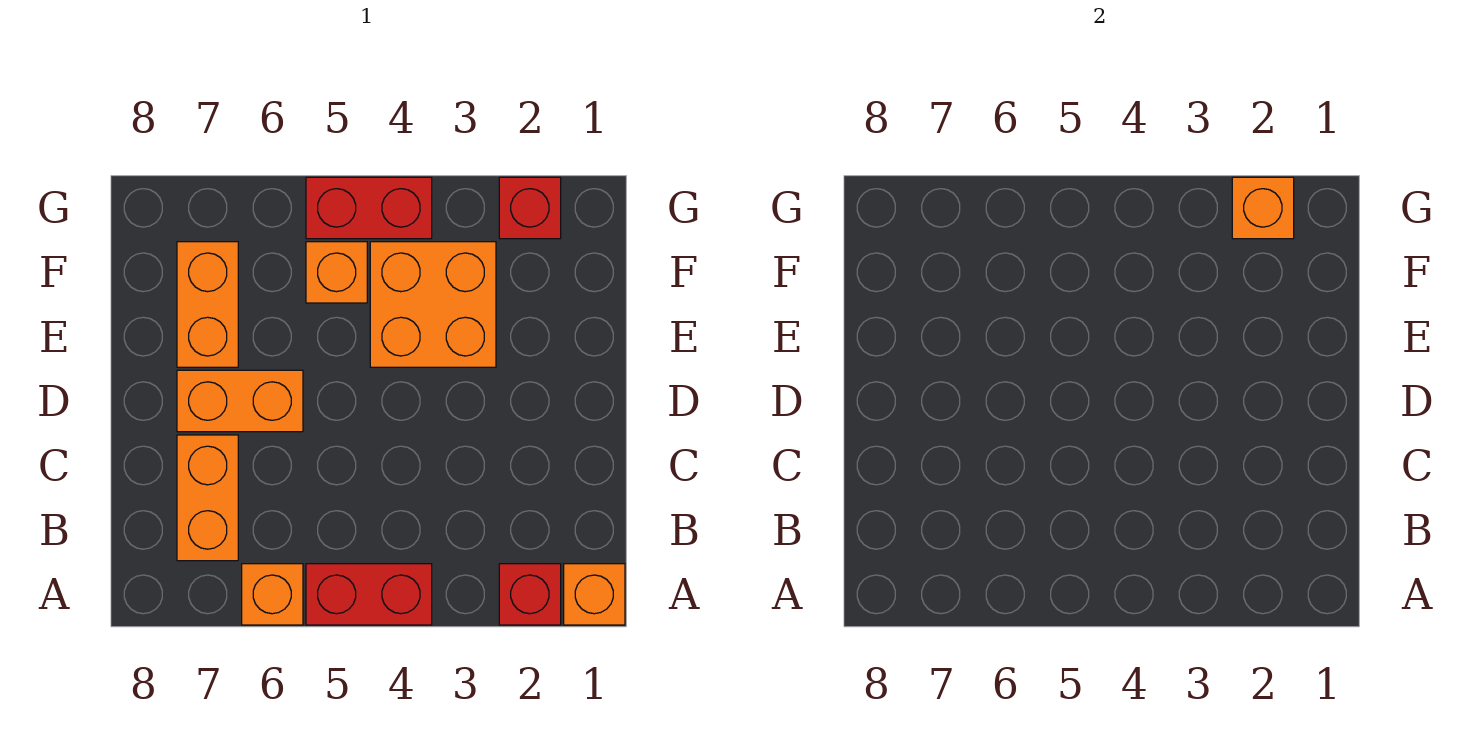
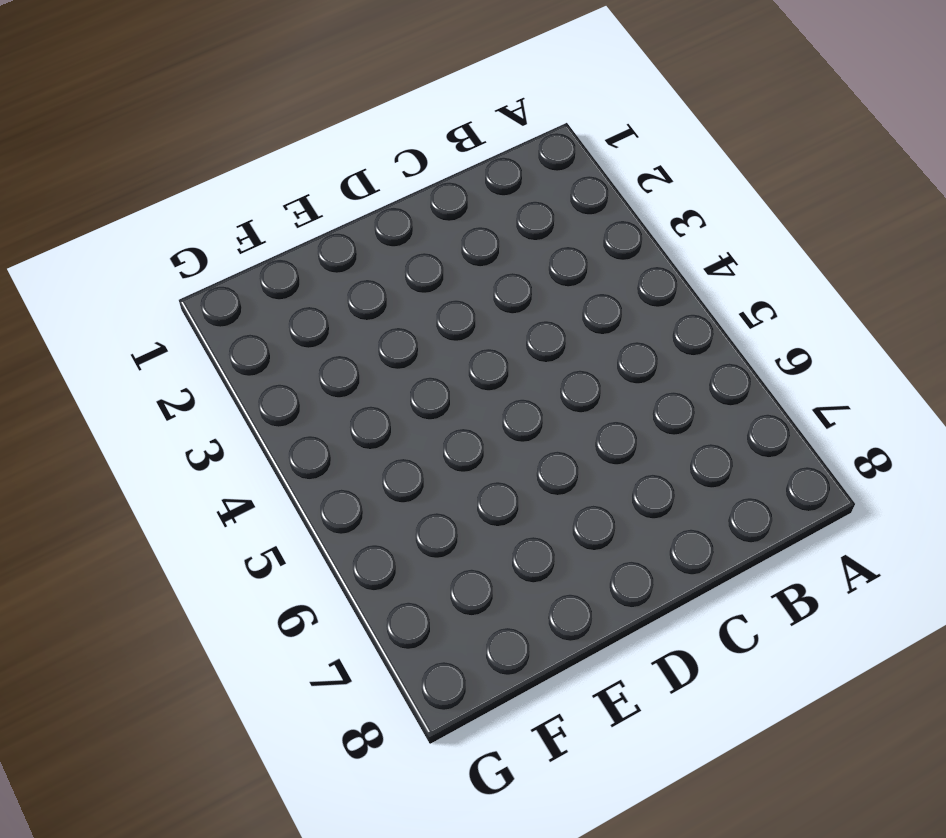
none -> orange brick A1 level 1
none -> red brick A2 level 1
none -> red brick A4:A5 level 1

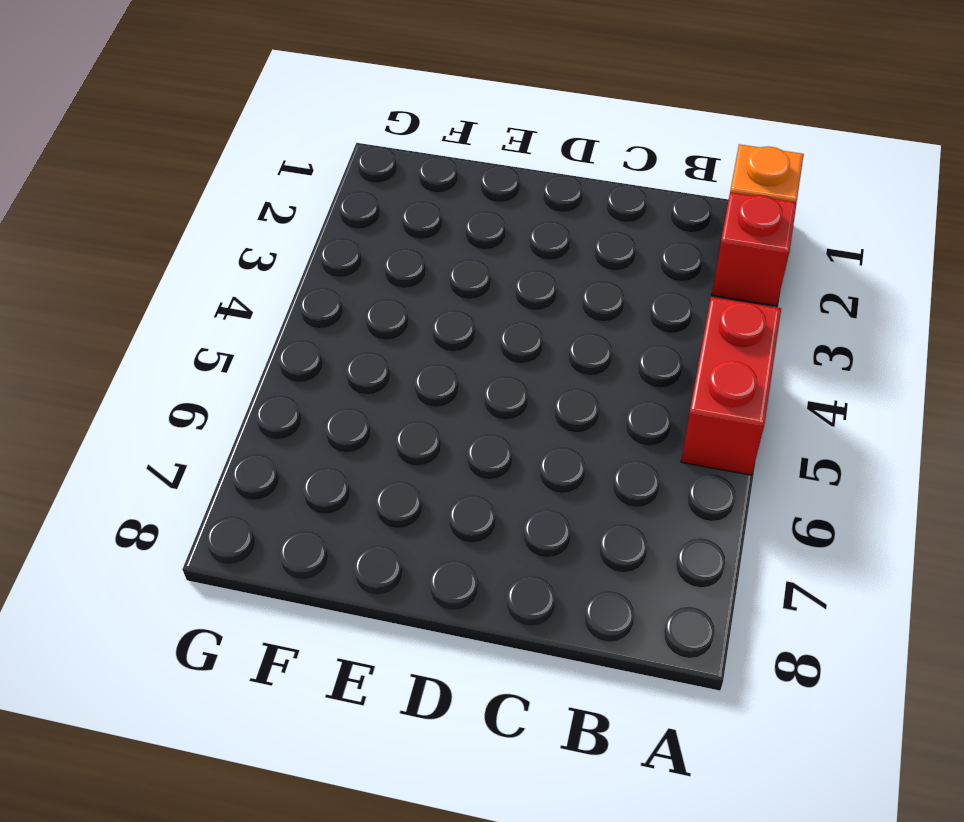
none -> orange brick A6 level 1
none -> orange brick B7:C7 level 1
none -> orange brick D6:D7 level 1

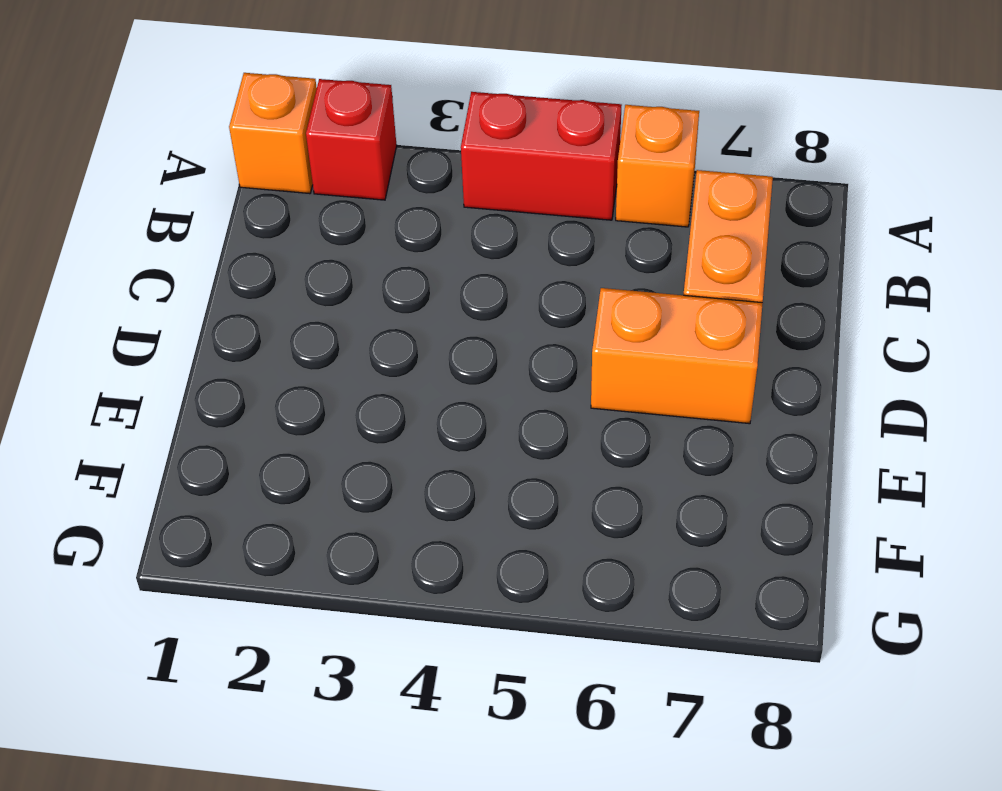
none -> orange brick E3:F4 level 1
none -> orange brick E7:F7 level 1
none -> orange brick F5 level 1

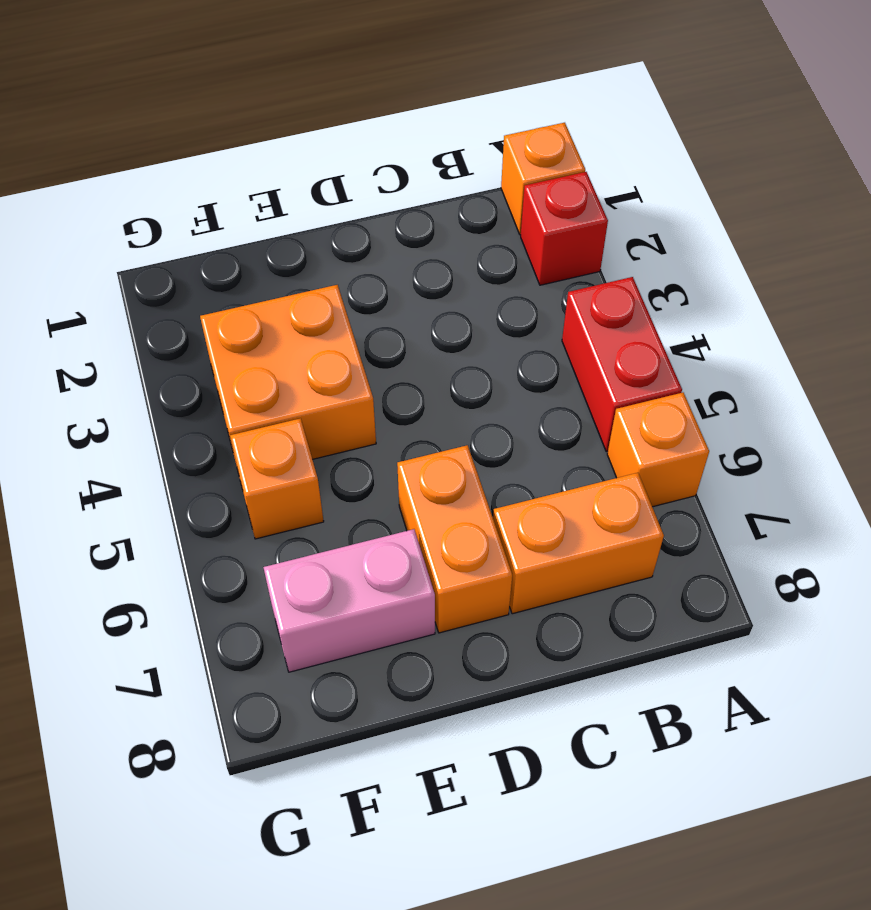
pink brick E7:F7 level 1 -> orange brick E7:F7 level 1
none -> red brick G2 level 1
none -> red brick G4:G5 level 1
none -> orange brick G2 level 2

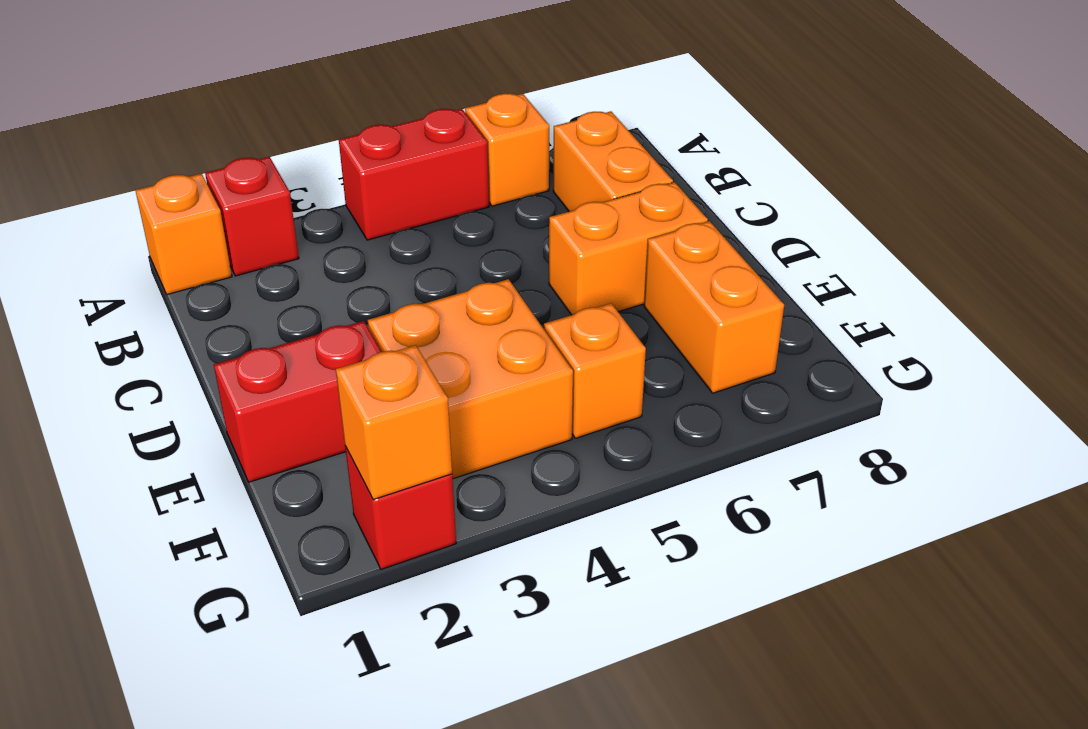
red brick E1:E2 level 1 -> red brick G4:G5 level 1

